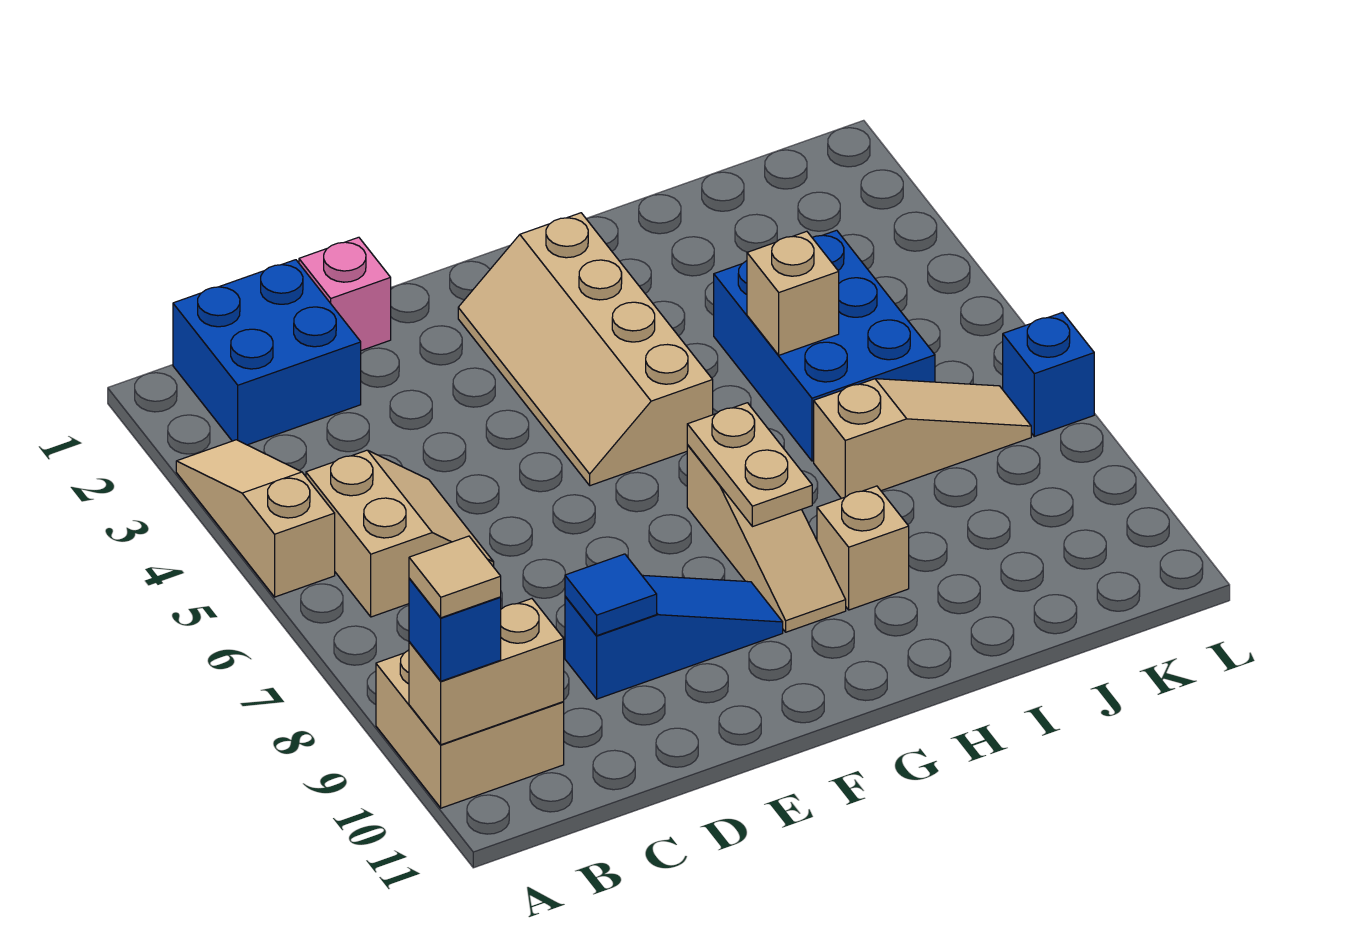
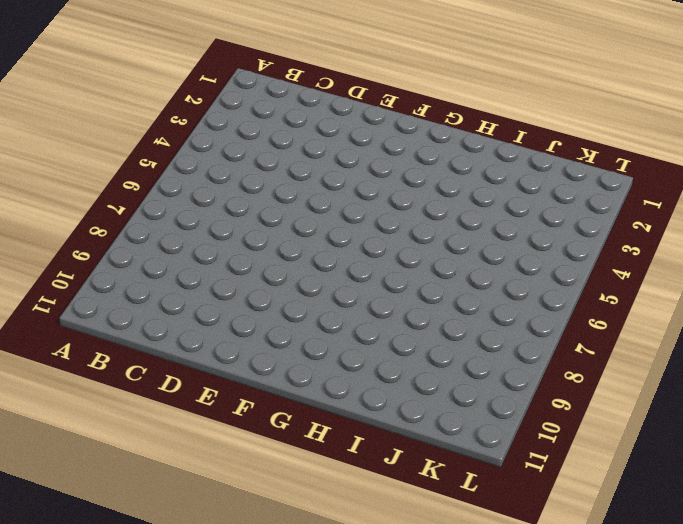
none -> tan slope A3:A5 level 1 top 5
none -> tan brick A9:B10 level 1
none -> blue brick B1:C2 level 1

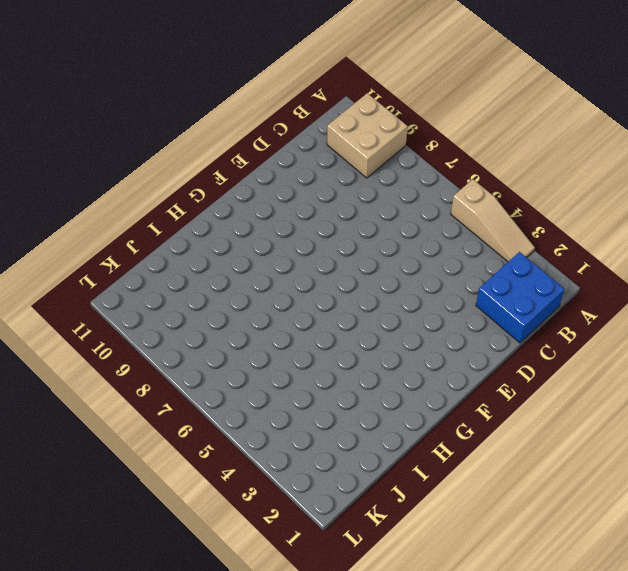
none -> tan slope B5:C6 level 1 top B
none -> pink brick D1 level 1
none -> blue slope D9:F9 level 1 top D

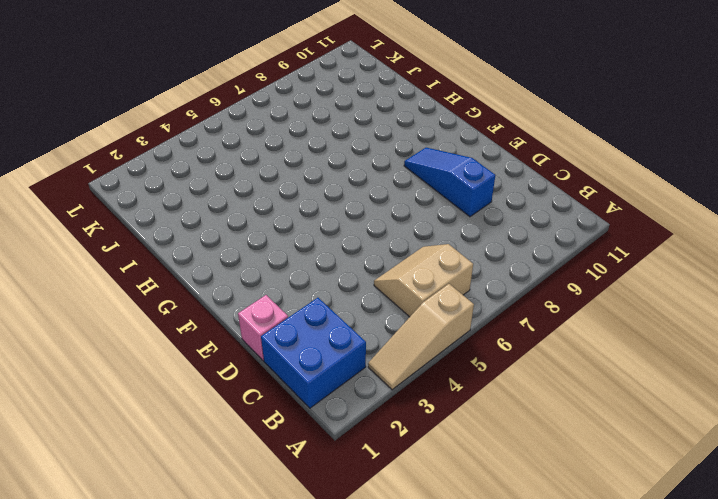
none -> tan brick A9:B10 level 1
none -> tan slope F2:G5 level 1 top G
none -> tan slope G7:G9 level 1 top 7

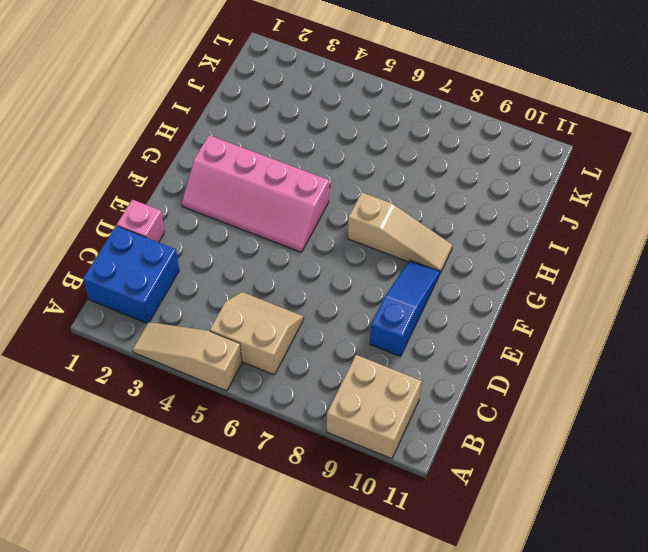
pink slope F2:G5 level 1 top G -> tan slope F2:G5 level 1 top G
none -> tan brick H9 level 1
none -> blue brick I4:J6 level 1
none -> tan slope I7:K7 level 1 top I

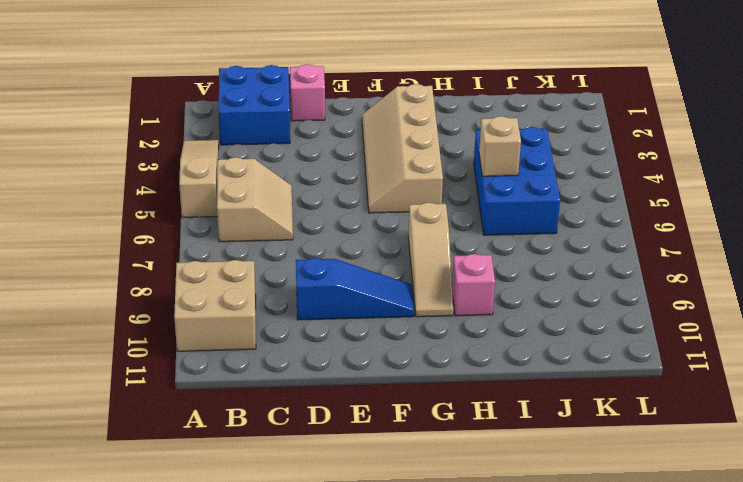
pink brick H9 level 1 -> tan brick H9 level 1
none -> tan slope I7:K7 level 1 top I
none -> blue brick L7 level 1
none -> tan brick A10:B10 level 2

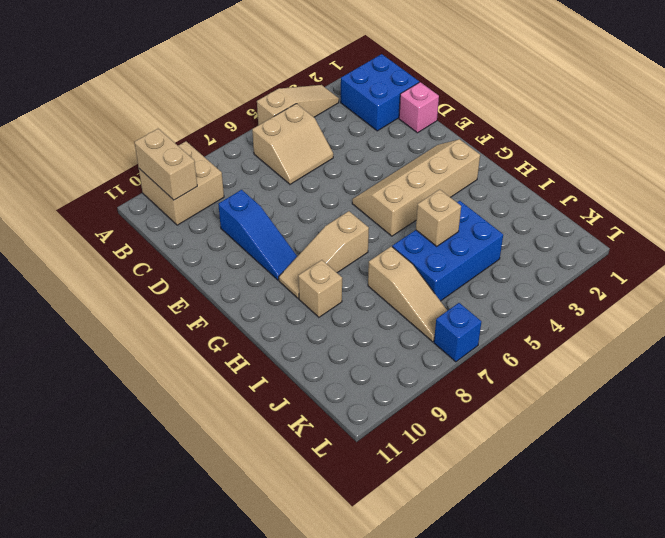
none -> blue tile D9 level 2
none -> tan plate G7:G8 level 2
none -> blue brick A10 level 3

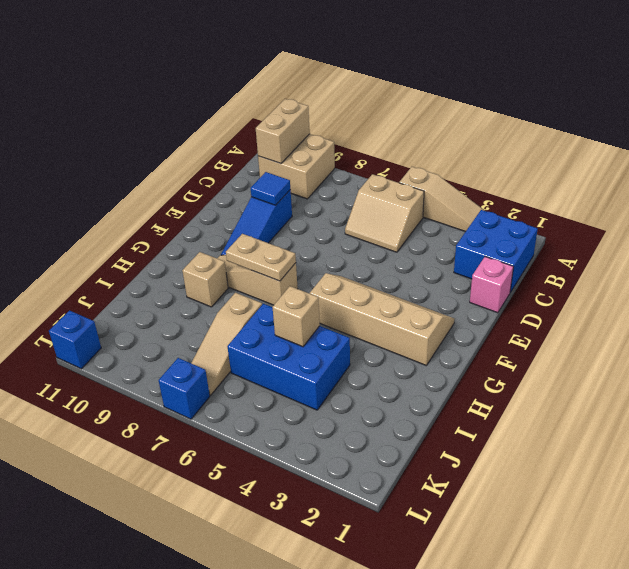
blue brick L11 level 1 -> blue brick A10 level 3
none -> tan tile A10 level 4

